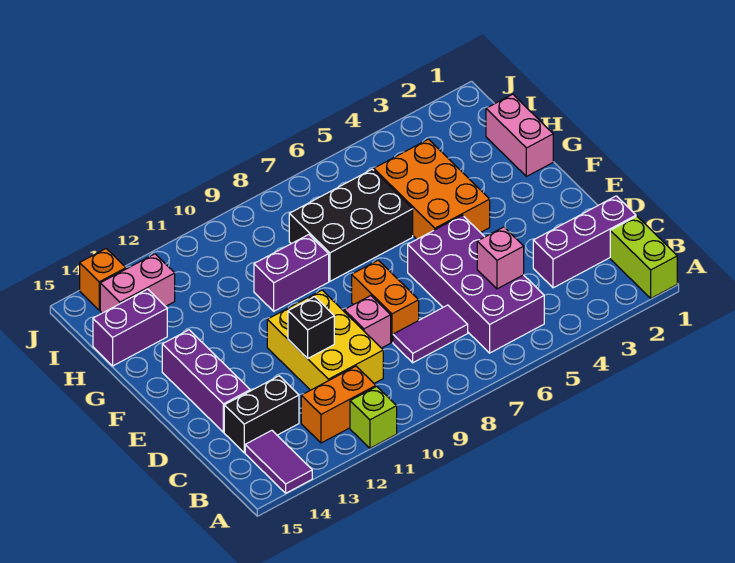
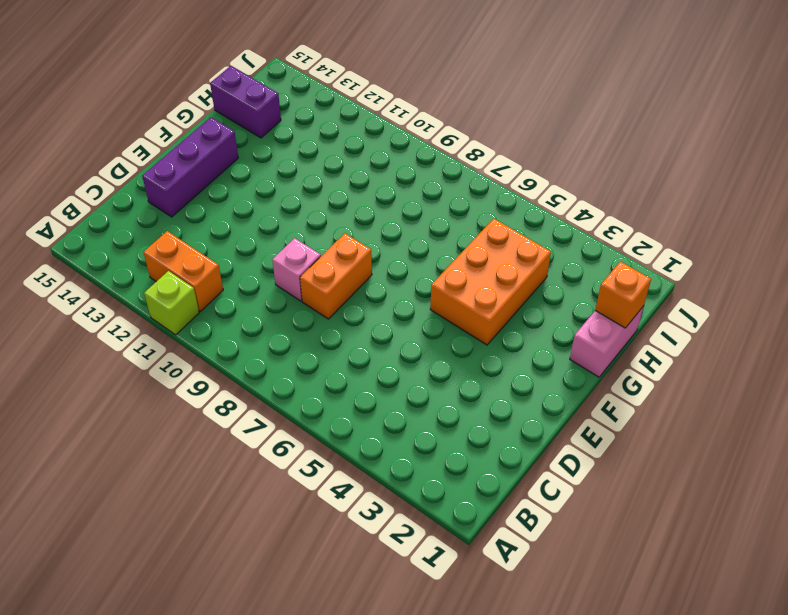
orange brick H1 level 2 -> orange brick J14 level 1
none -> lime brick A1:B1 level 1
none -> purple tile A14:B14 level 1
none -> purple brick B5:E6 level 1

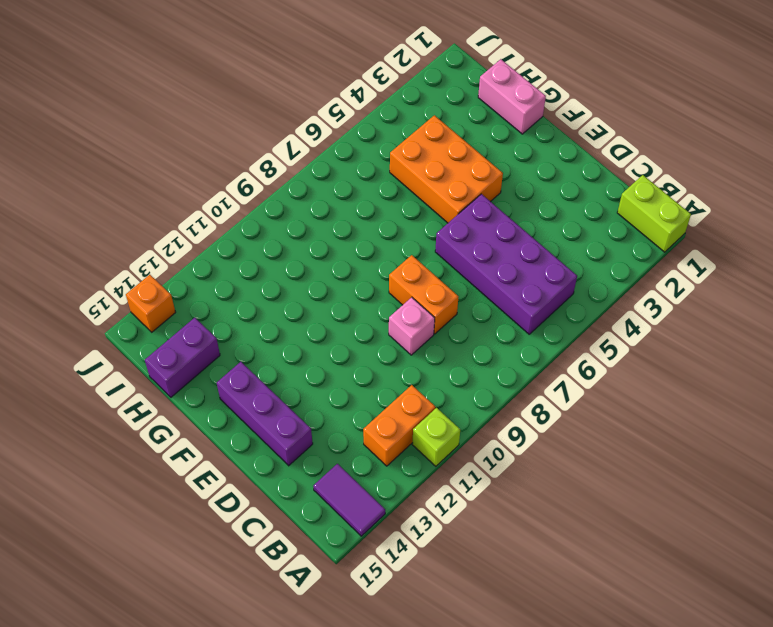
none -> purple brick C1:C3 level 1
none -> purple tile C7:C8 level 1
none -> yellow brick C10:E11 level 1

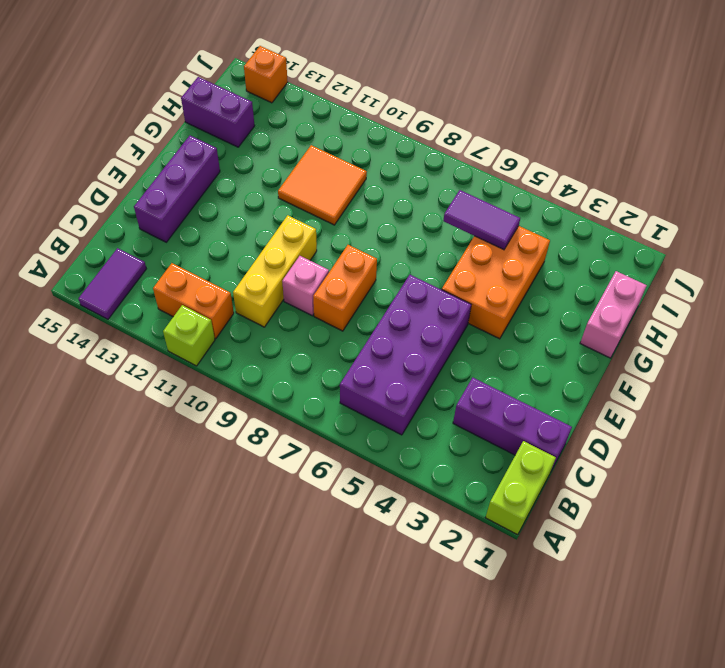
yellow brick C10:E10 level 1 -> yellow brick C10:E11 level 1
orange tile G10:H11 level 1 -> purple brick G9:G10 level 1
purple tile H5:H6 level 2 -> purple tile C7:C8 level 1
none -> black brick C13:C14 level 1
none -> black brick G6:H8 level 1
none -> pink brick I13:I14 level 1

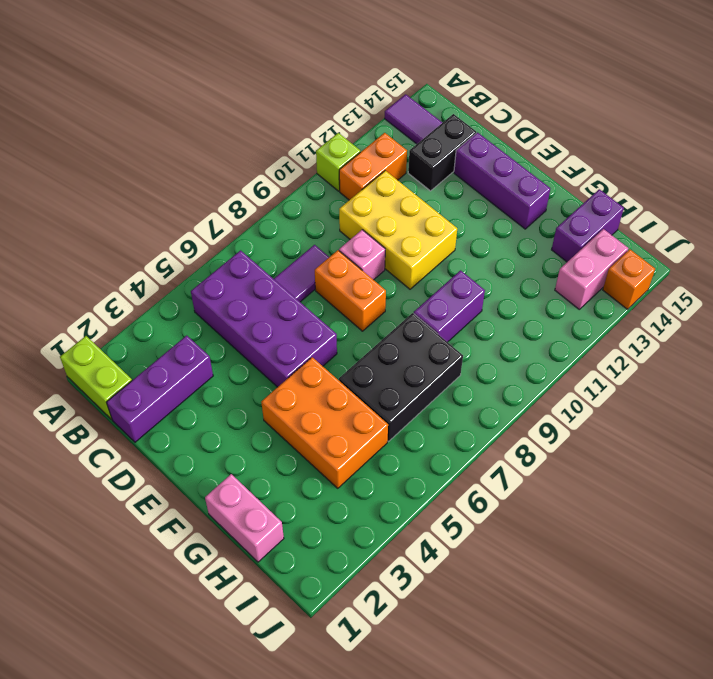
none -> pink brick C5 level 2
none -> black brick D11 level 2

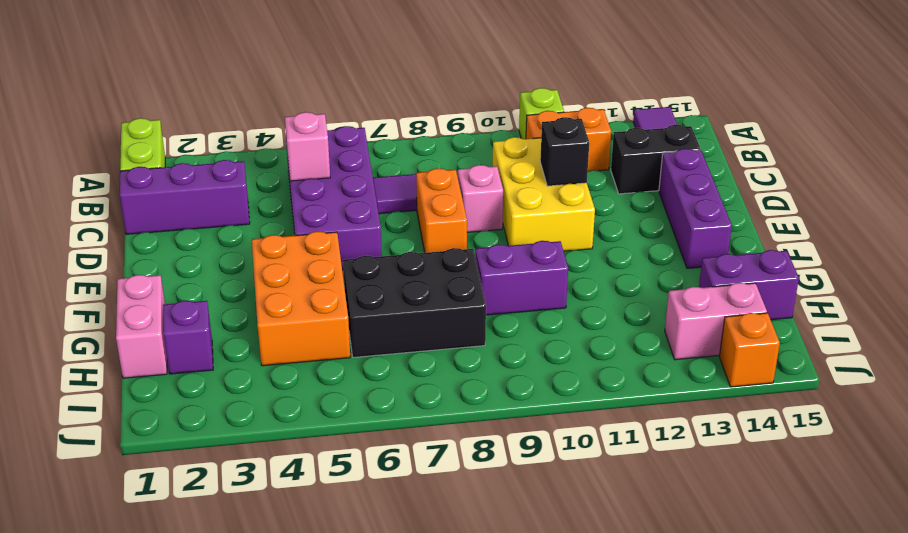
purple brick H2 level 1 -> none

